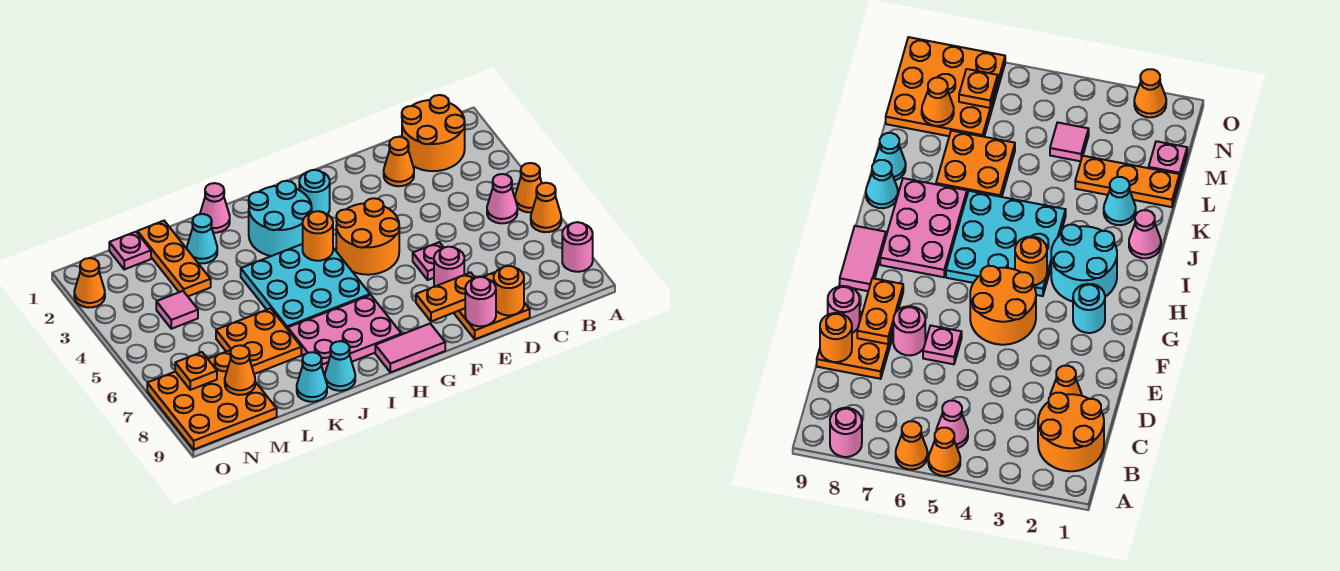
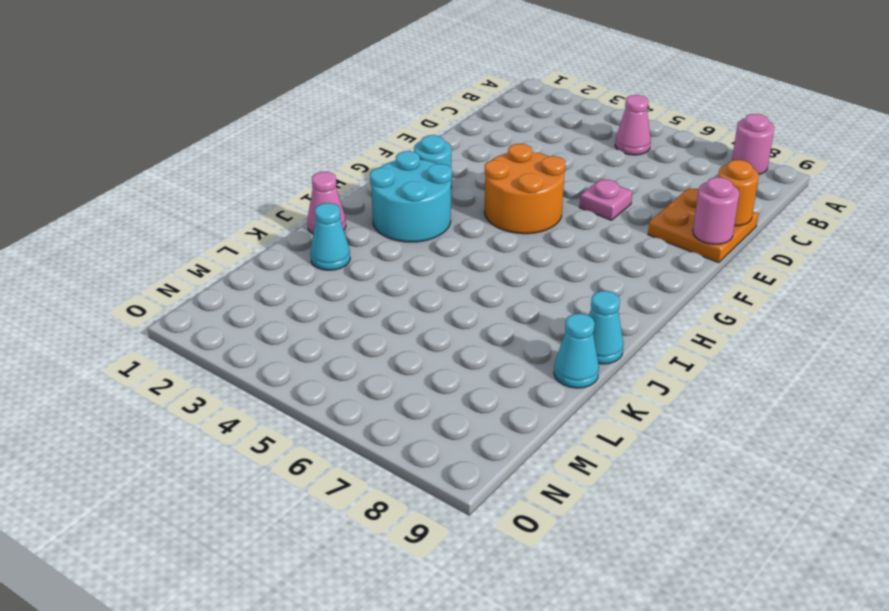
none -> orange cone A5 level 1
none -> orange cone A6 level 1
none -> orange round brick B1:C2 level 1
none -> orange cone D2 level 1

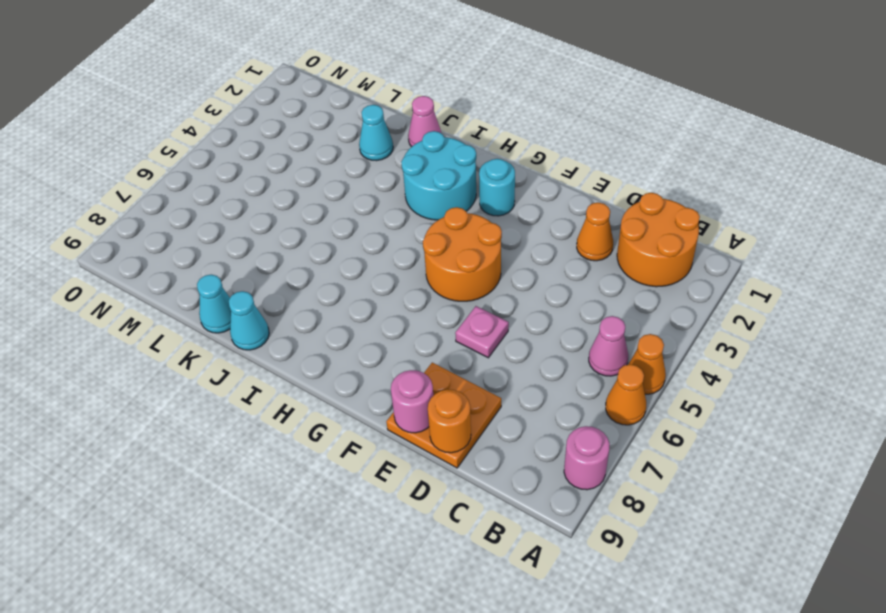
none -> pink round brick E7 level 1
none -> pink tile G9:H9 level 1
none -> cyan plate H4:J6 level 1
none -> pink plate H7:J8 level 1

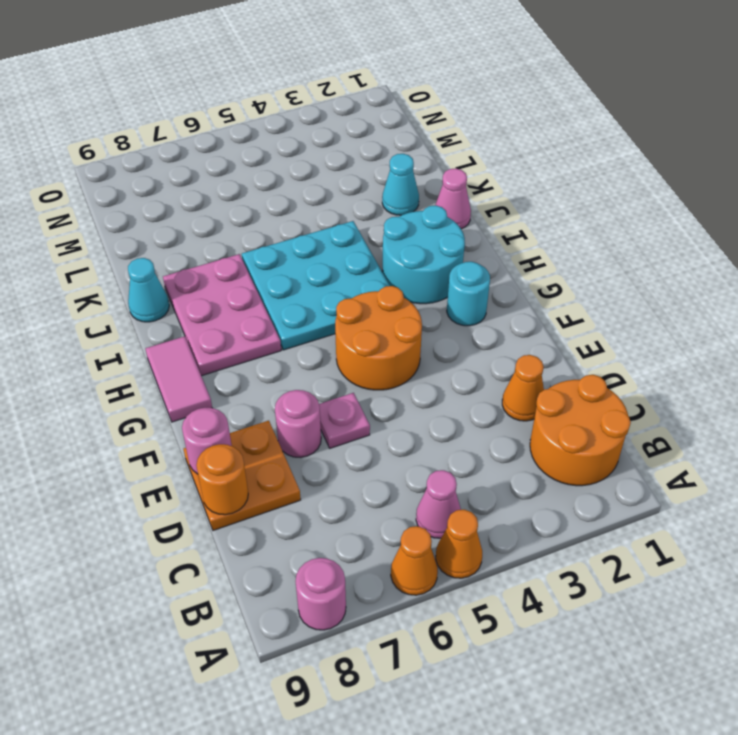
none -> orange plate K6:L7 level 1
none -> cyan cone K9 level 1
none -> orange plate L1:L3 level 1
none -> pink plate M1 level 1

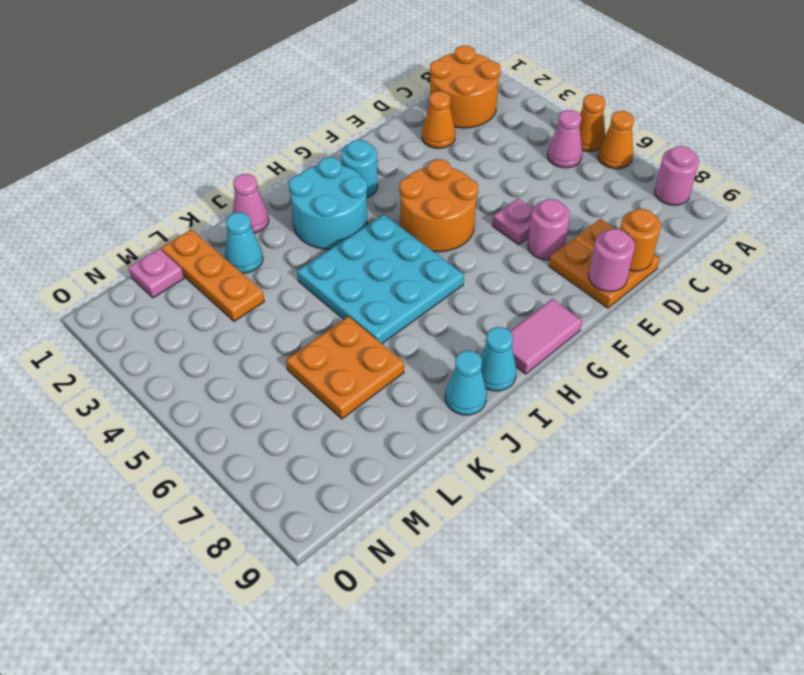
cyan cone I9 level 1 -> cyan cone K9 level 1
none -> pink plate H7:J8 level 1
none -> pink tile M4 level 1
none -> orange plate M7:O9 level 1
none -> orange cone O2 level 1

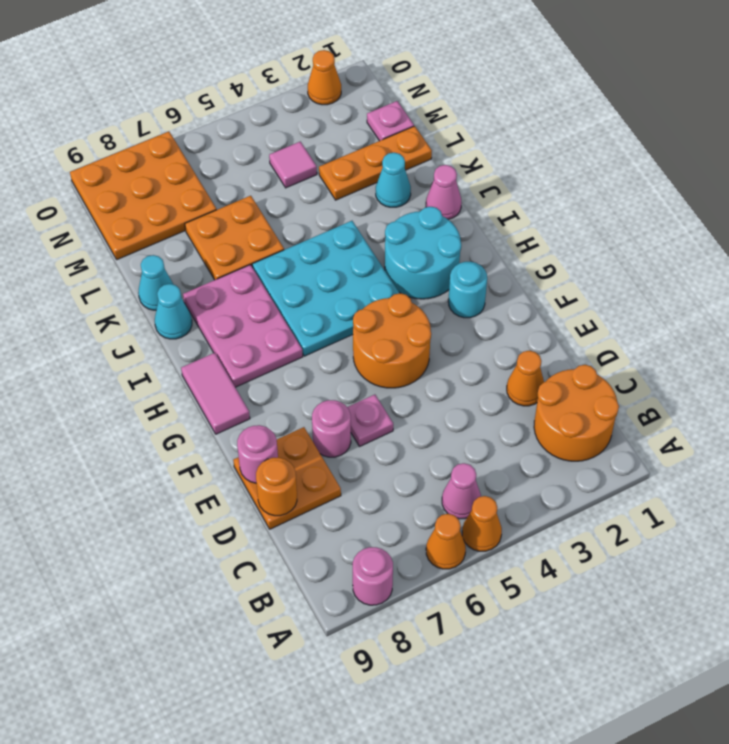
none -> orange plate E8:F8 level 2
none -> orange round brick H4 level 2
none -> orange cone M8 level 2
none -> orange plate N7 level 2

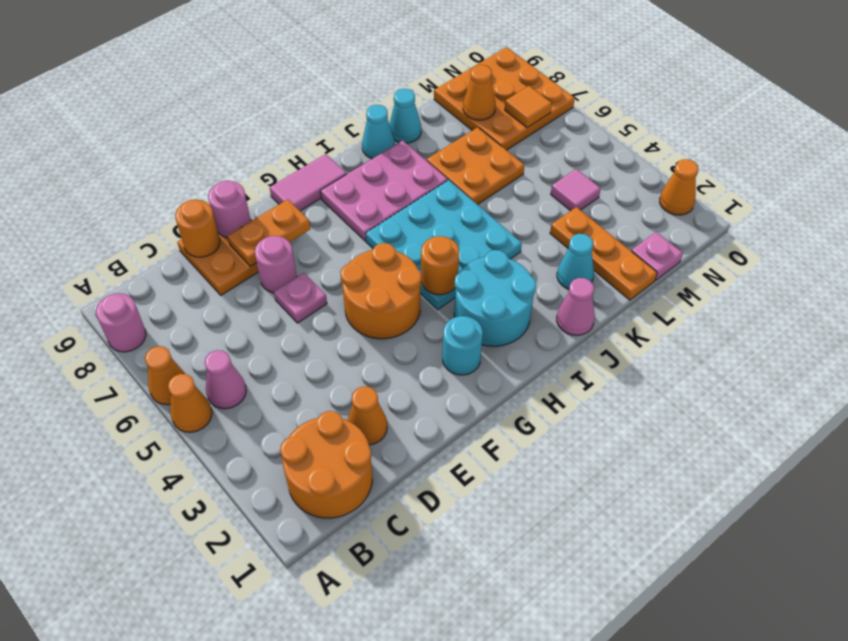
orange tile N7 level 2 -> orange plate N7 level 2

